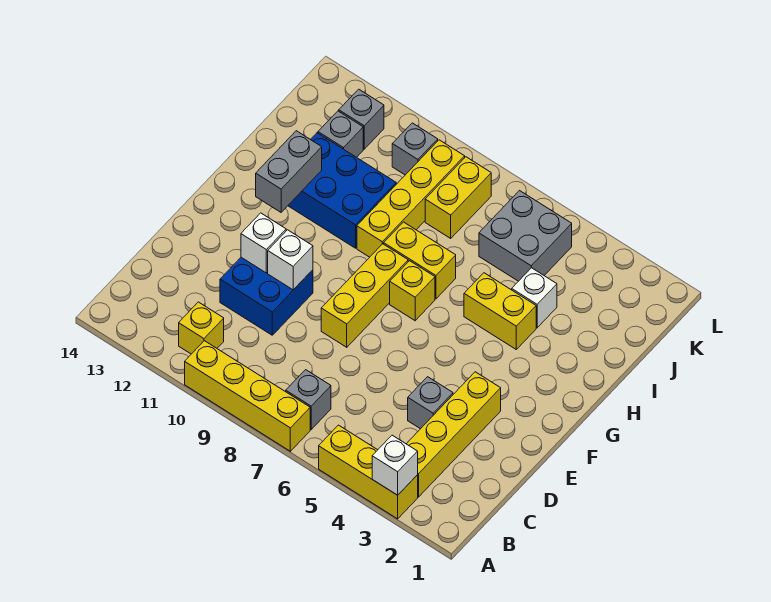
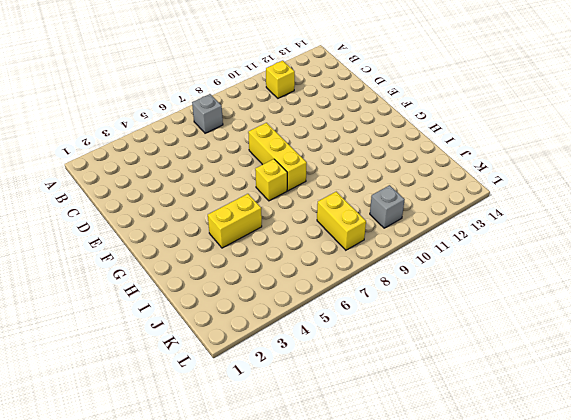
none -> yellow brick A3:A5 level 1
none -> yellow brick A7:A10 level 1
none -> yellow brick B3:E3 level 1

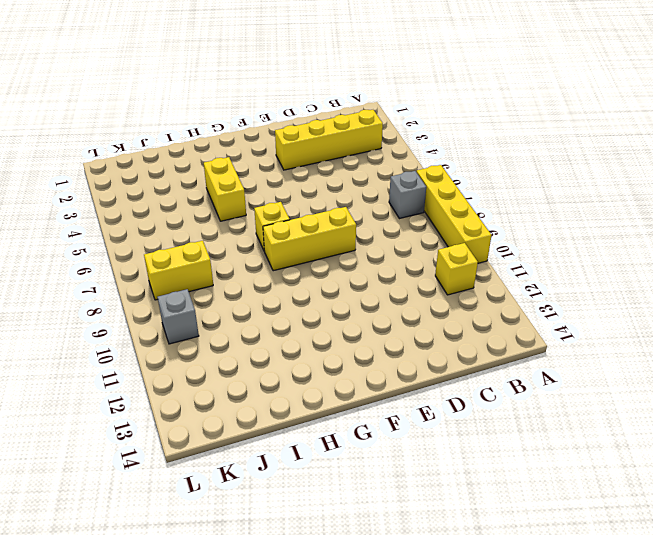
none -> yellow brick A3:A5 level 1
none -> grey brick D4 level 1
none -> blue brick D10:E11 level 1

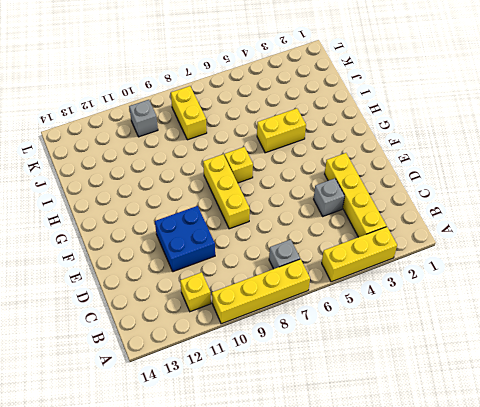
none -> yellow brick H7:H8 level 1
none -> yellow brick H9:K9 level 1
none -> blue brick H10:I12 level 1

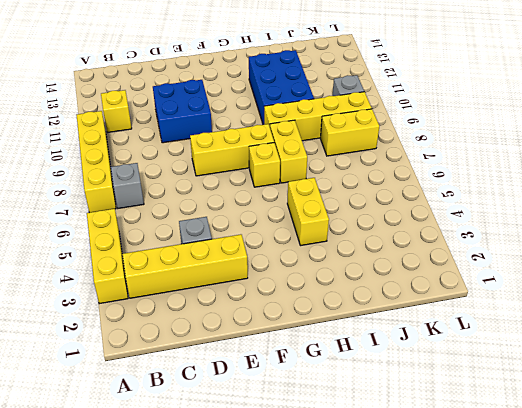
none -> white brick I4 level 1
none -> grey brick J5:K6 level 1
none -> grey brick J12 level 1

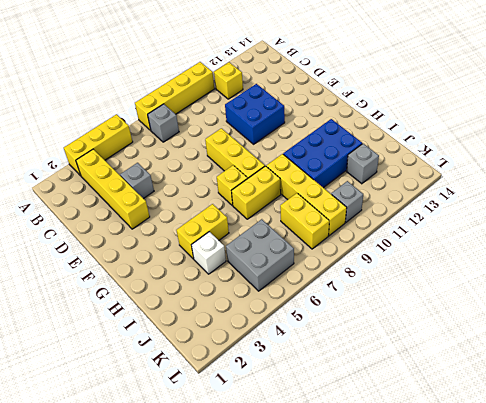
none -> grey brick K12 level 1
none -> white brick A3 level 2
none -> white brick E10 level 2

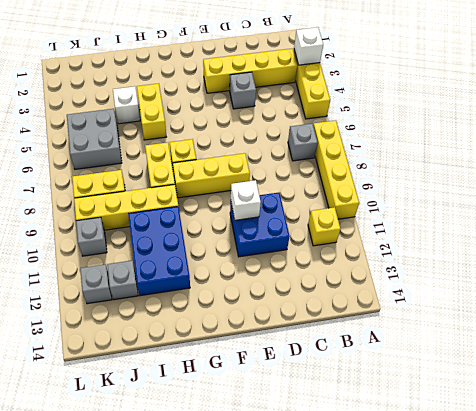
none -> white brick E11 level 2
none -> grey brick G12:H12 level 2

